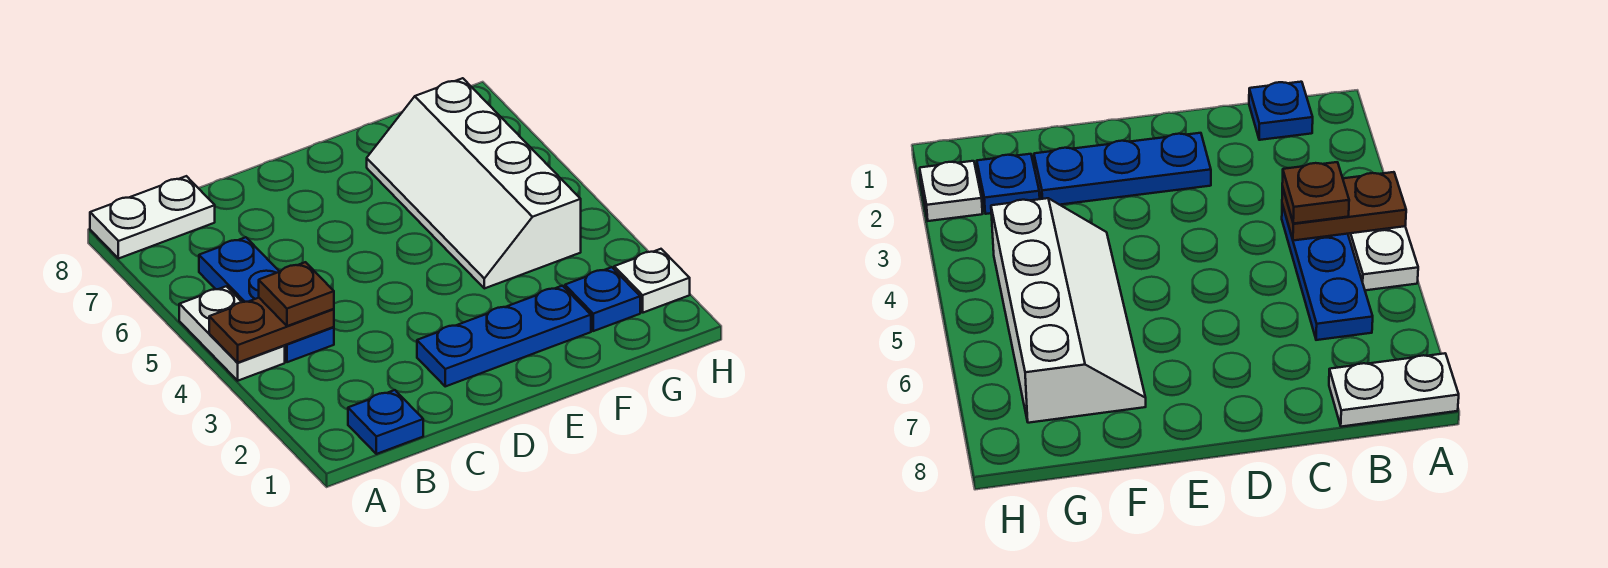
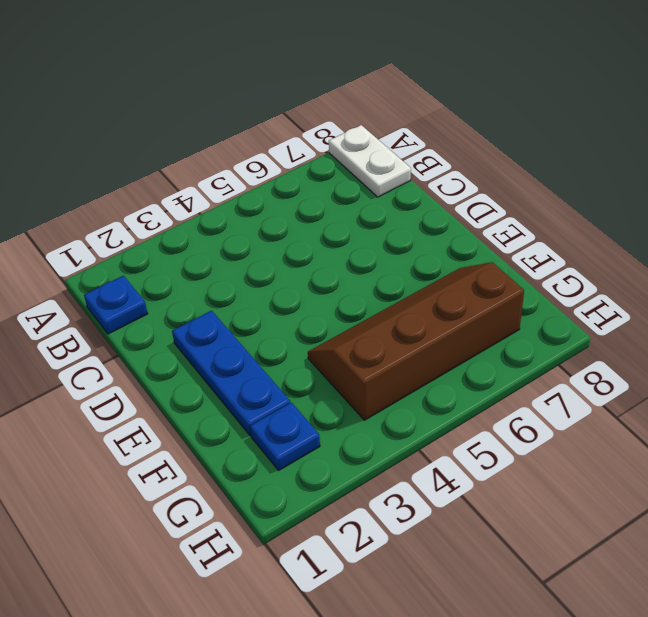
brown slope F4:G7 level 1 top G -> white slope F4:G7 level 1 top G
none -> white plate A4:A5 level 1
none -> blue plate B4:B6 level 1

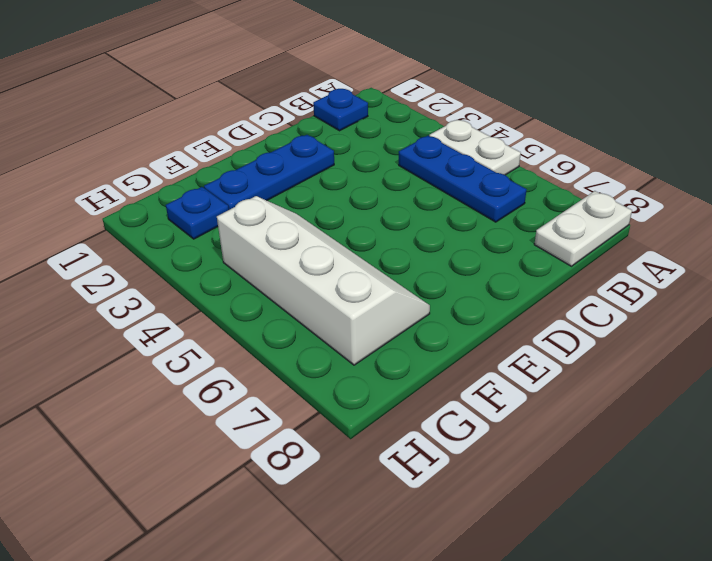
none -> white plate H2 level 1
none -> brown plate A4:B4 level 2

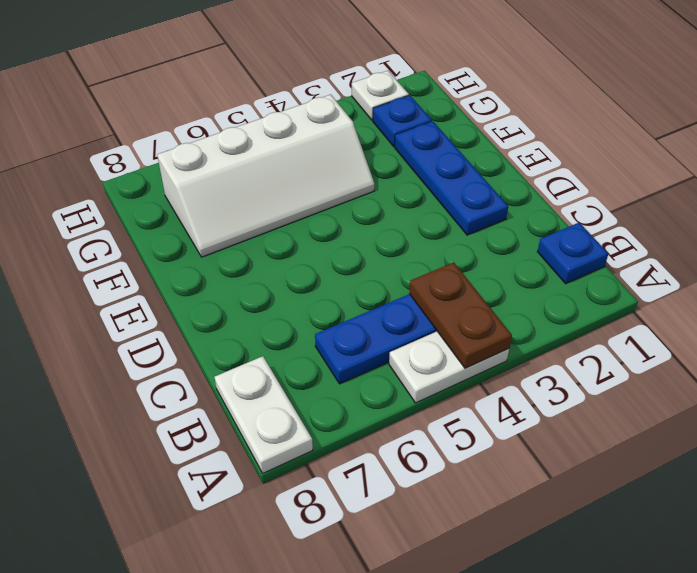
none -> brown plate B4 level 3

